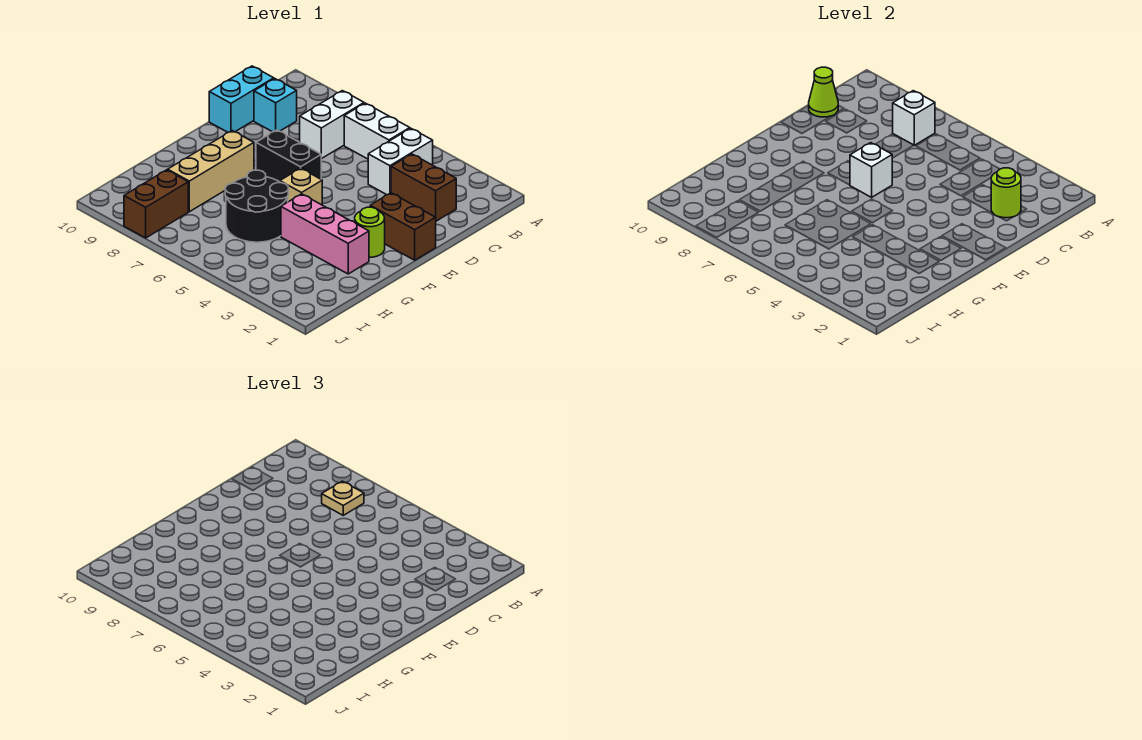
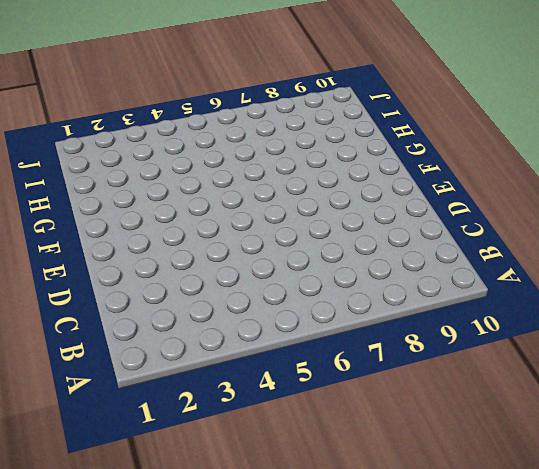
none -> white brick B4:C4 level 1
none -> white brick B5:B6 level 1
none -> white brick B7:C7 level 1

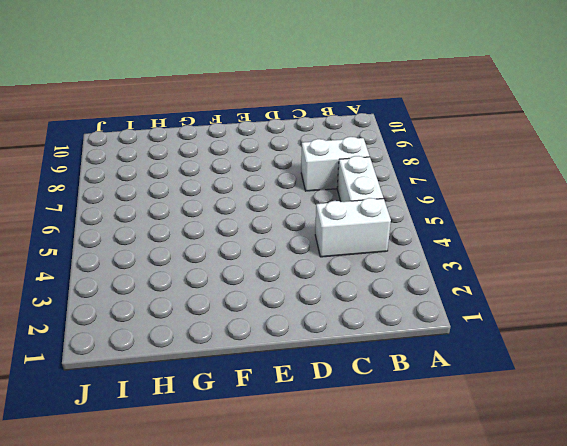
none -> brown brick C2:C3 level 1
none -> cyan brick C9 level 1
none -> cyan brick C10:D10 level 1

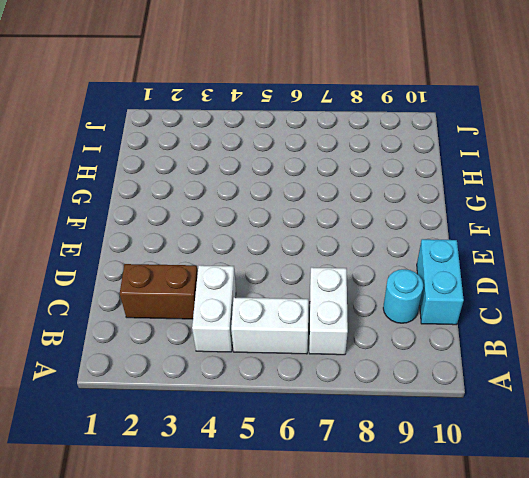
cyan round brick C9 level 1 -> cyan brick C9 level 1
none -> brown brick E1:E2 level 1
none -> black brick E6:E7 level 1
none -> lime round brick F2 level 1

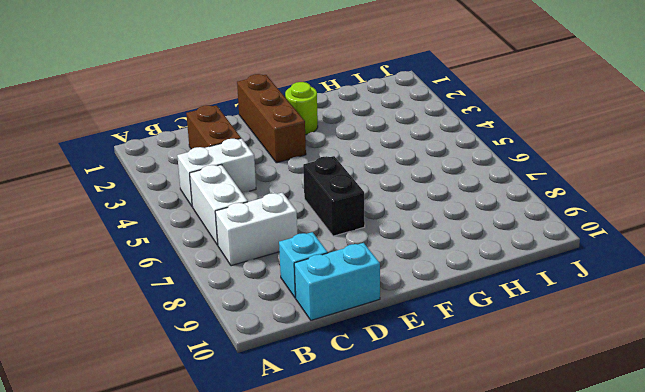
brown brick E1:E3 level 1 -> brown brick E1:E2 level 1
none -> tan brick F5 level 1
none -> tan brick F8:H8 level 1
none -> pink brick G2:G4 level 1

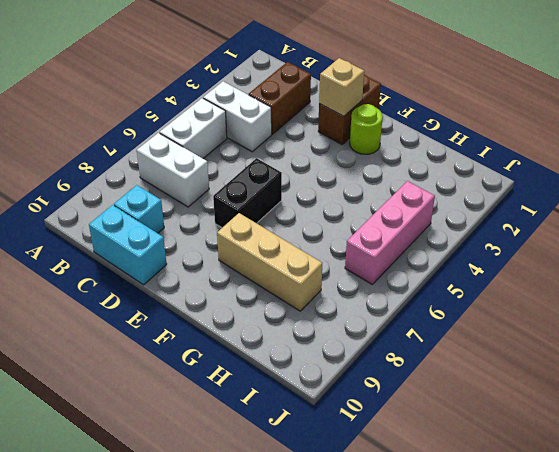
tan brick E2 level 2 -> tan brick F5 level 1
pink brick I4:I6 level 1 -> pink brick G2:G4 level 1
none -> black round brick G5:H6 level 1
none -> brown brick I8:J8 level 1
none -> white brick B7 level 2

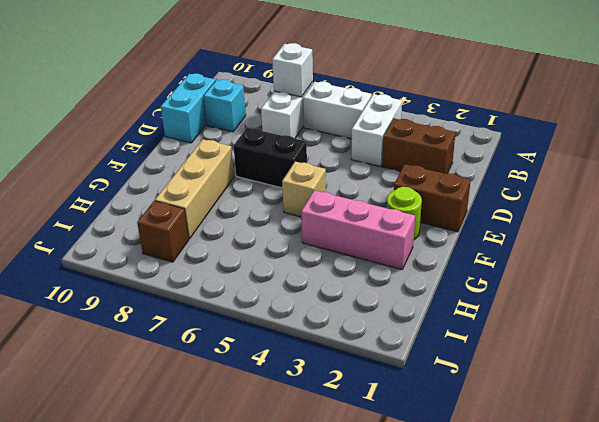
brown brick I8 level 1 -> brown brick I8:J8 level 1
none -> black round brick G5:H6 level 1
none -> lime round brick C2 level 2
none -> lime cone C10 level 2

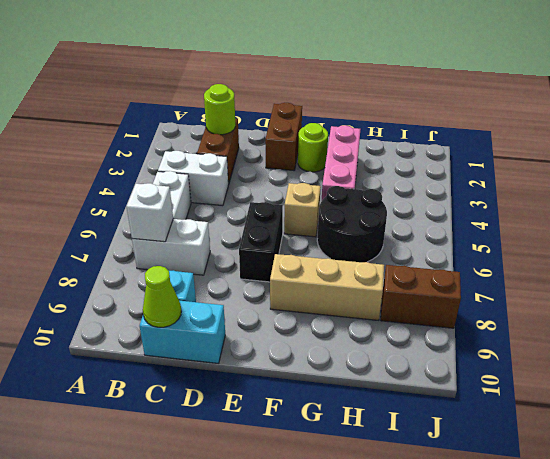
none -> white brick E6 level 2
none -> tan plate B7 level 3

